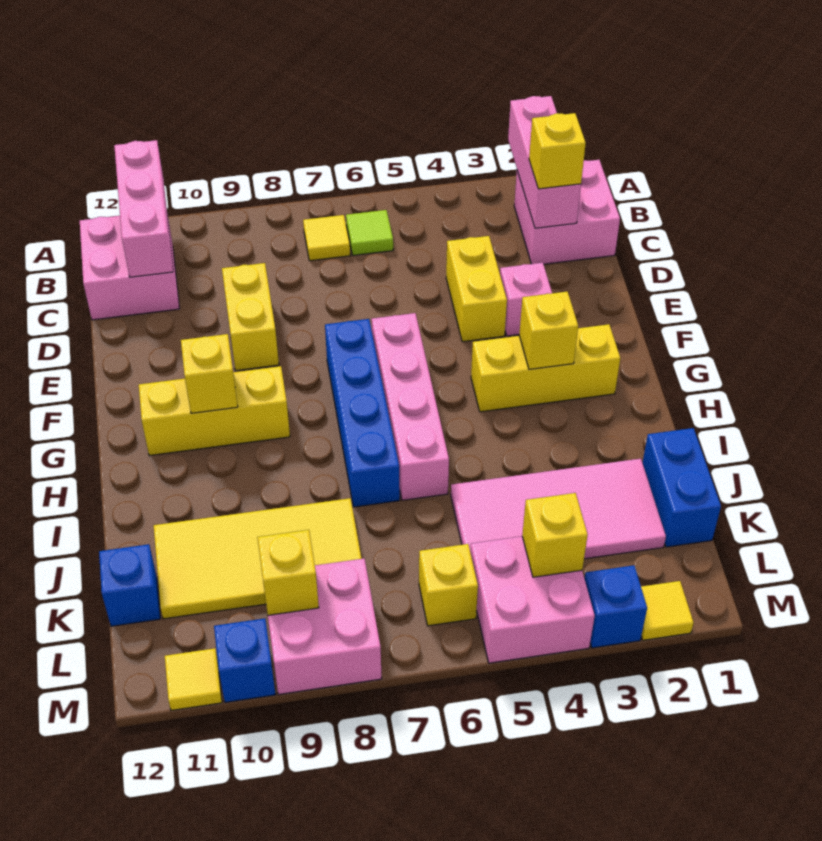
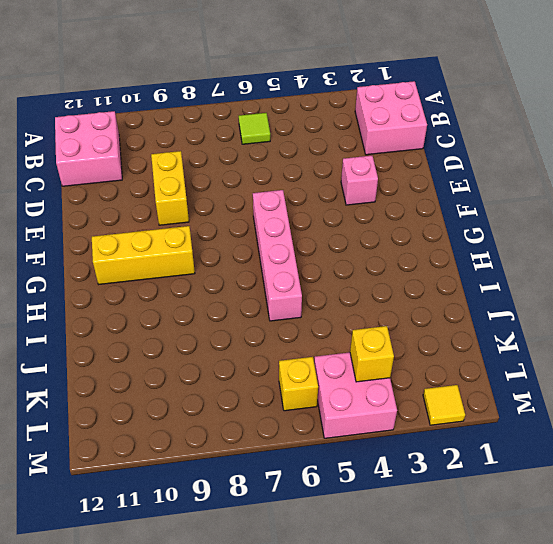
none -> yellow tile B7 level 1
none -> yellow brick D4:E4 level 1
none -> blue brick F7:I7 level 1

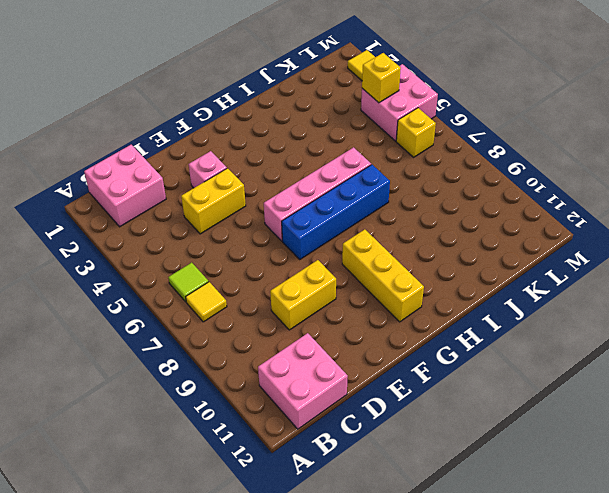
none -> yellow brick G2:G4 level 1
none -> blue brick J1:K1 level 1
none -> pink tile J2:K5 level 1

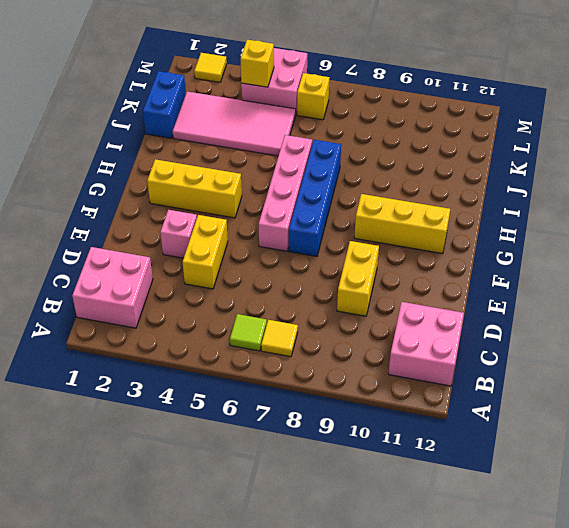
none -> yellow tile J8:K11 level 1
none -> blue brick K12 level 1
none -> pink brick L8:M9 level 1

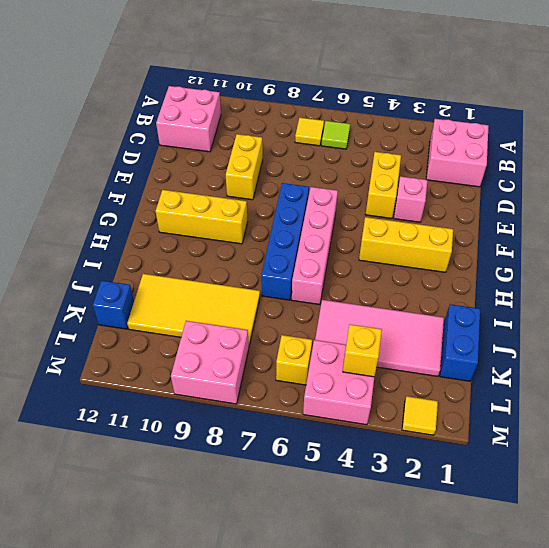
none -> blue brick M3 level 1
none -> blue brick M10 level 1
none -> yellow tile M11 level 1

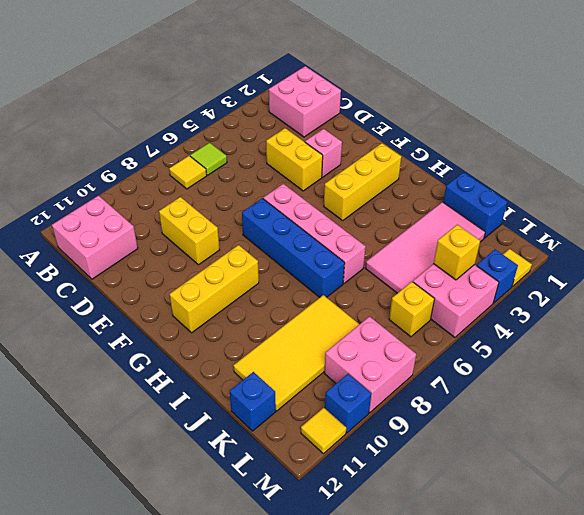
none -> pink brick A2:C2 level 2
none -> pink brick A11:C11 level 2
none -> yellow brick G3 level 2

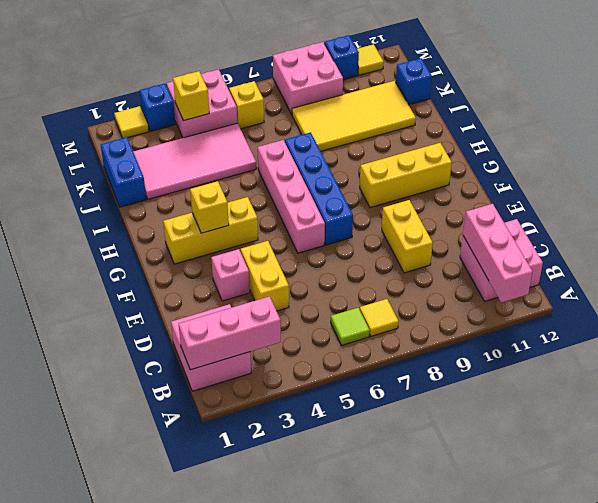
pink brick B1:B3 level 2 -> pink brick A2:C2 level 2
none -> yellow brick G10 level 2
none -> yellow brick L9 level 2
none -> yellow brick C2 level 3

